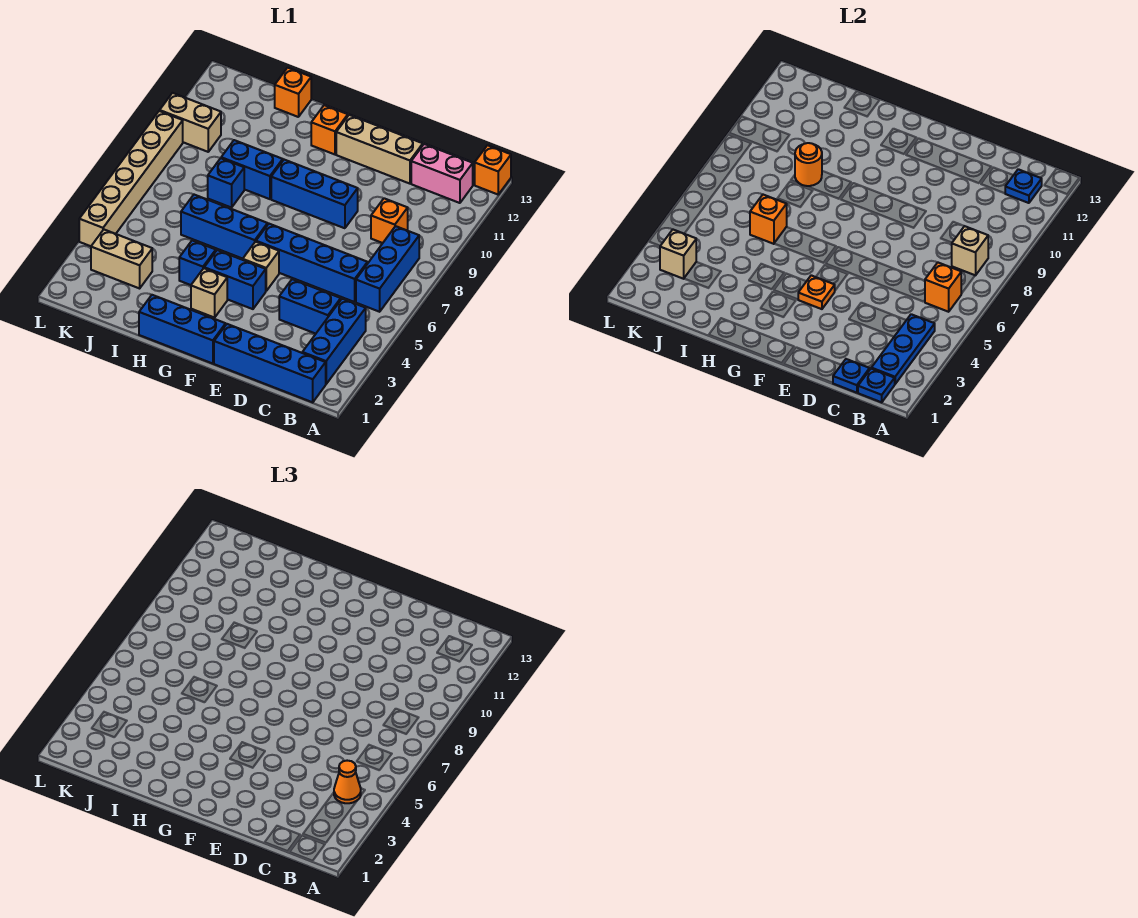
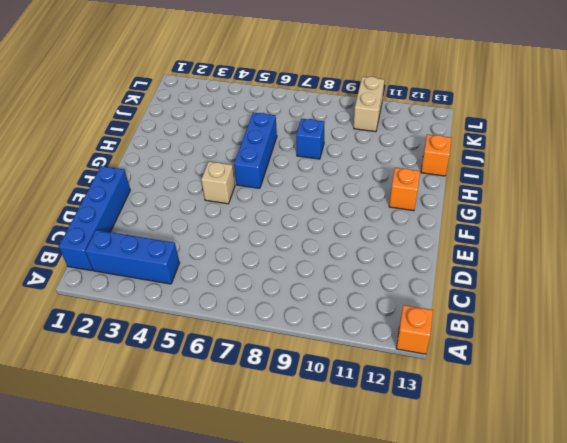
none -> blue brick B6:B8 level 1
none -> pink brick B12:C12 level 1
none -> blue brick C4:D4 level 1
none -> blue brick C6:F6 level 1

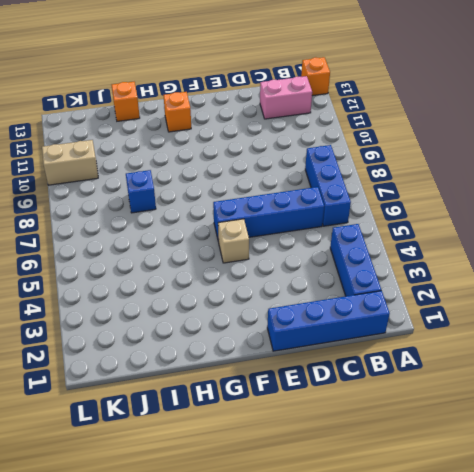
none -> blue brick C4:D4 level 1
none -> orange brick C9 level 1
none -> tan brick D12:F12 level 1
none -> blue brick E9:G9 level 1

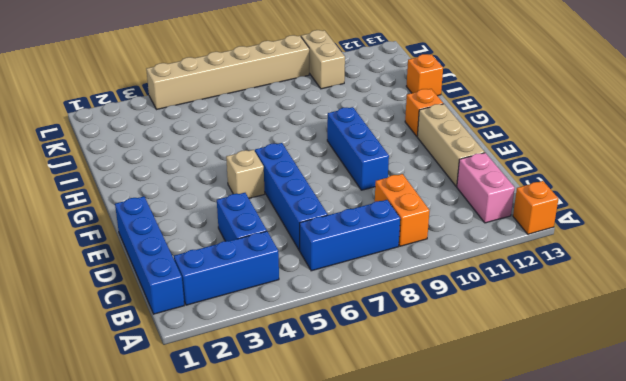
orange brick B9:C9 level 1 -> orange brick C9 level 1
none -> blue brick F1:H1 level 1
none -> blue brick F4:G4 level 1
none -> tan brick G3 level 1
none -> blue brick G6:I6 level 1

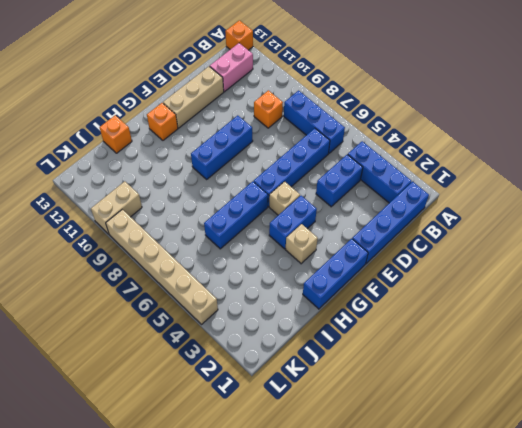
none -> blue brick H4 level 1
none -> blue brick H9:I9 level 1
none -> blue brick I8 level 1
none -> tan brick J3:K3 level 1

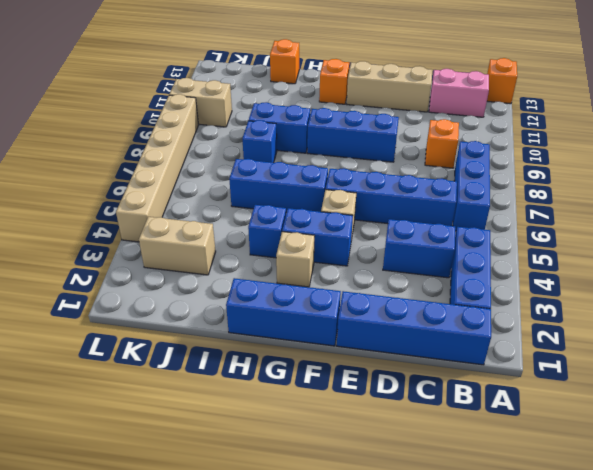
none -> blue plate B1 level 2
none -> blue plate B2:B4 level 2
none -> orange brick B6 level 2
none -> tan brick B8 level 2

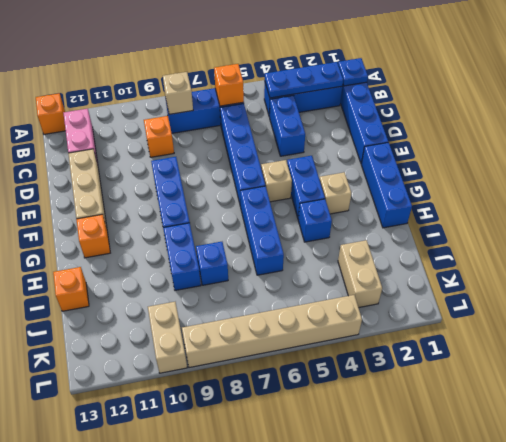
none -> blue plate B12 level 2
none -> blue plate C1 level 2
none -> orange plate F4 level 2
none -> orange brick I6 level 2

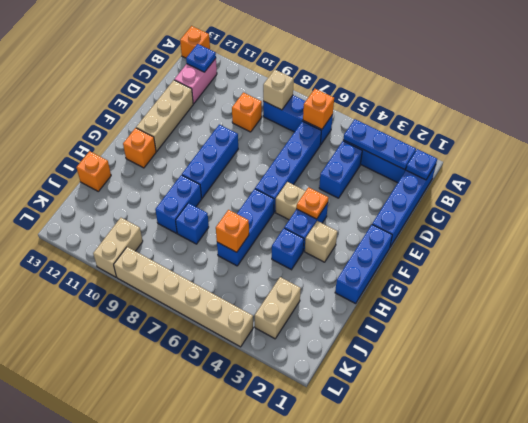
none -> blue plate C1 level 2
none -> orange round brick I9 level 2
none -> tan brick K3 level 2
none -> orange cone B4 level 3

